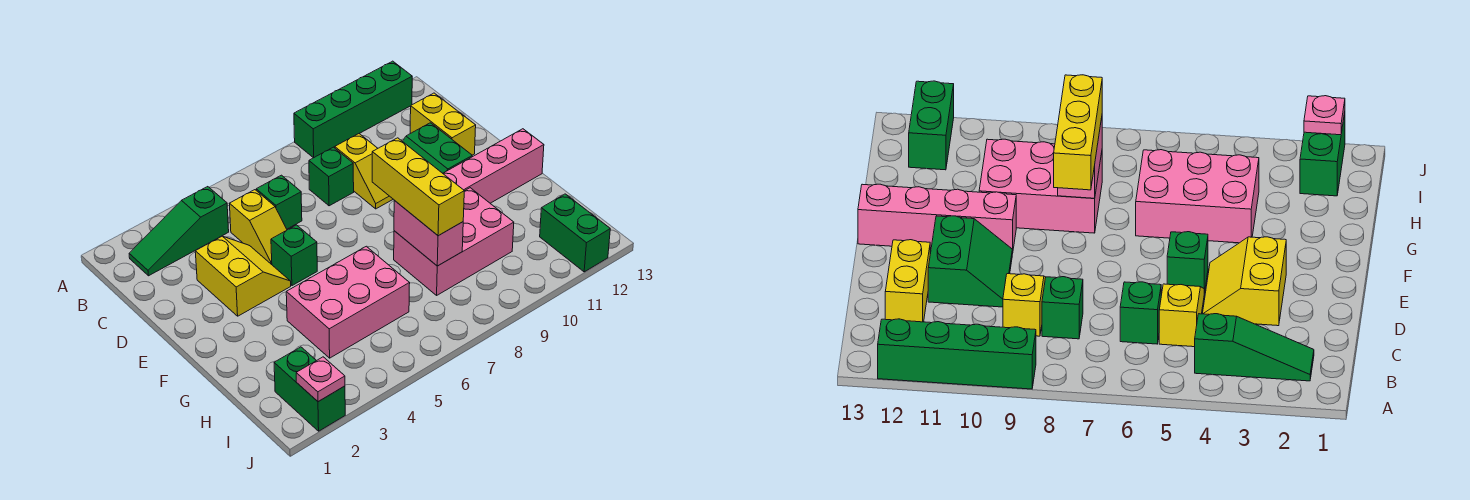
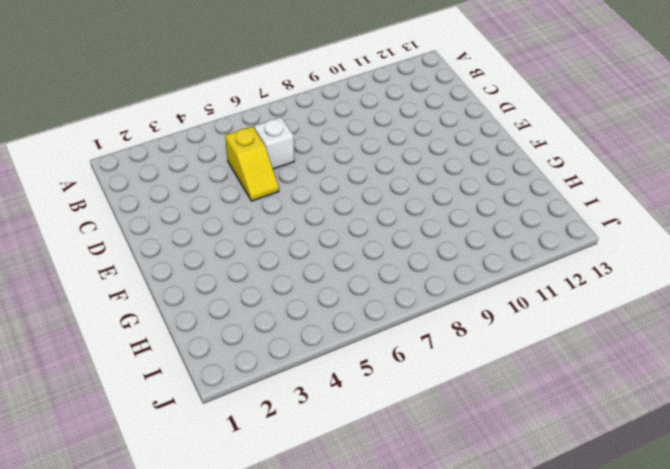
white brick C6 level 1 -> green brick C6 level 1
none -> green brick A9:A12 level 1
none -> green slope B2:B4 level 1 top 4
none -> green brick C8 level 1

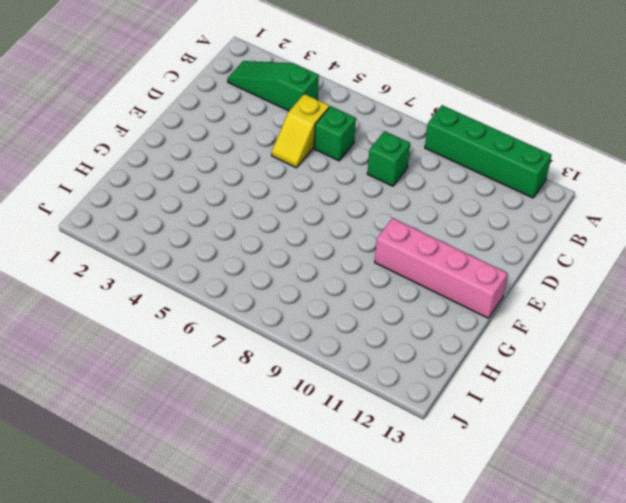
none -> yellow slope C9:D9 level 1 top C
none -> yellow brick C12:D12 level 1
none -> yellow slope D3:E4 level 1 top 3

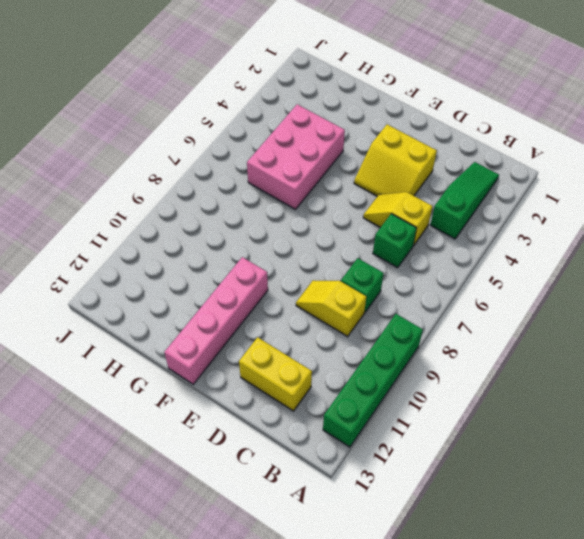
none -> green slope D10:E11 level 1 top 11
none -> green brick E5 level 1
none -> pink brick G8:H10 level 1

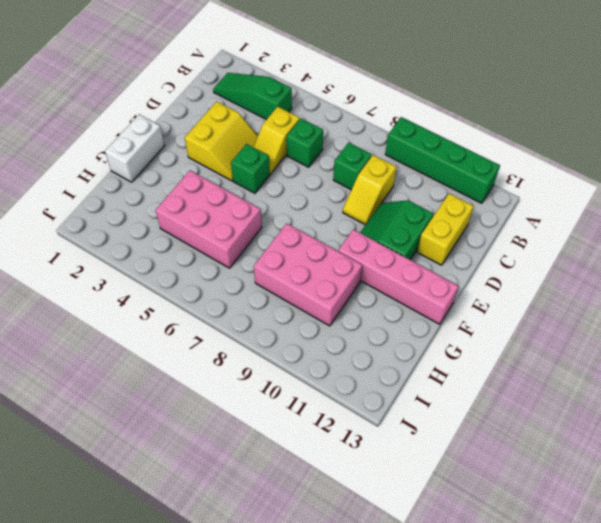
white brick F1:G1 level 1 -> none
none -> green brick I2:J2 level 1
none -> green brick I12:J12 level 1
none -> pink brick G8:H8 level 2

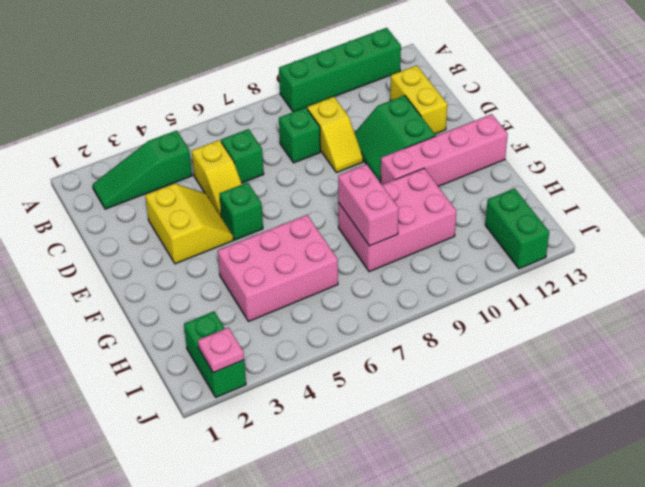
none -> yellow brick F8:H8 level 3

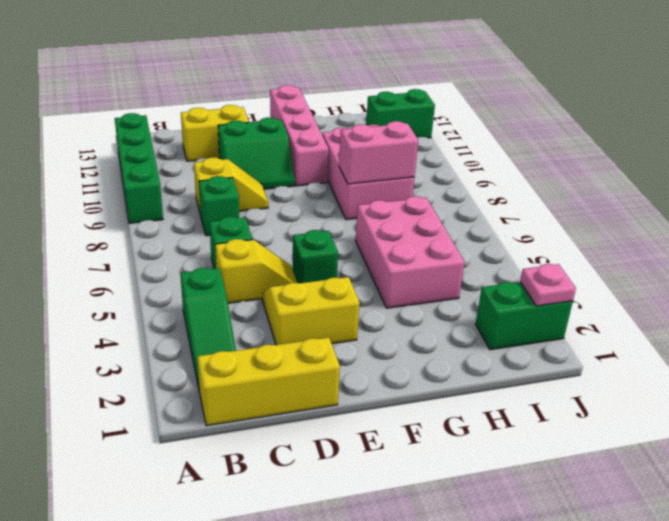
yellow brick B1:D1 level 1 -> yellow brick F8:H8 level 3

